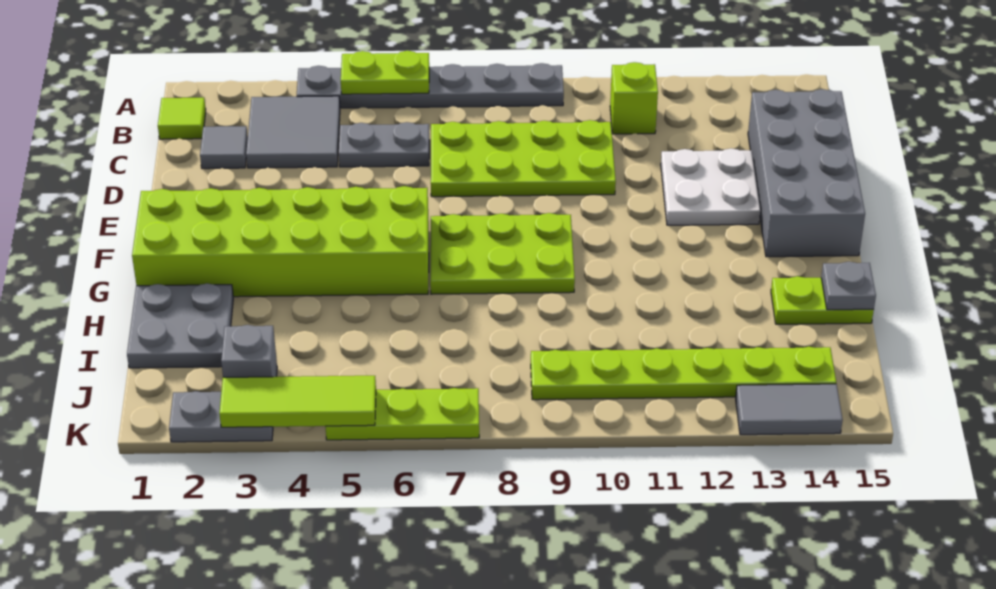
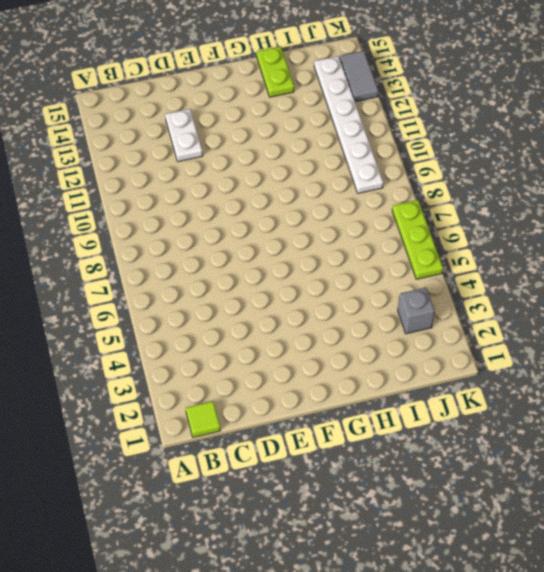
white plate D12:D13 level 1 -> white plate D12:E13 level 1
white plate J9:J14 level 1 -> lime plate J9:J14 level 1
none -> grey plate A4:A9 level 1
none -> grey tile B3:C4 level 1
none -> lime brick B11 level 1

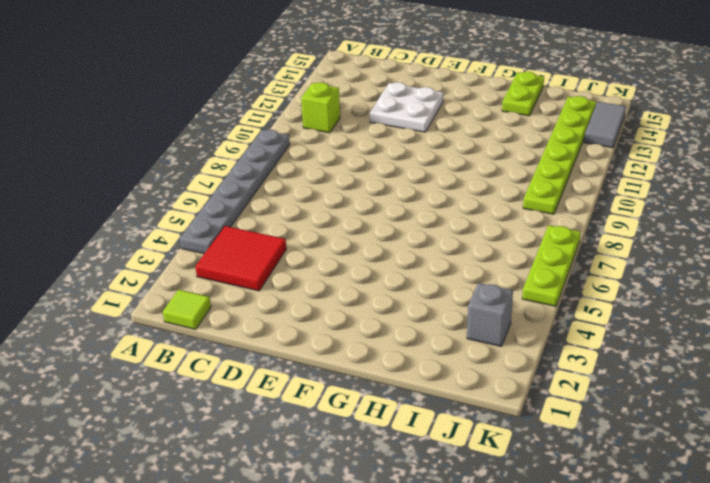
red tile B3:C4 level 1 -> grey tile B3:C4 level 1
none -> grey tile C2 level 1
none -> grey plate C5:C6 level 1
none -> lime plate C7:D10 level 1

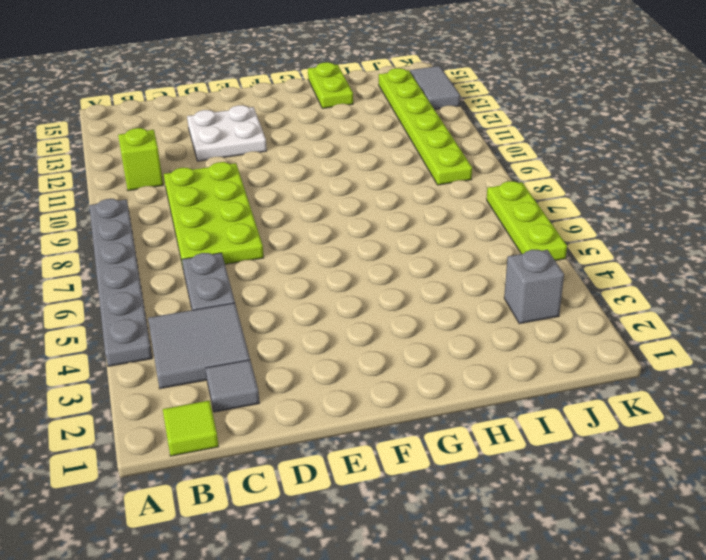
none -> grey brick C14:F15 level 1
none -> lime brick F1:G6 level 1
none -> lime plate F7:G9 level 1

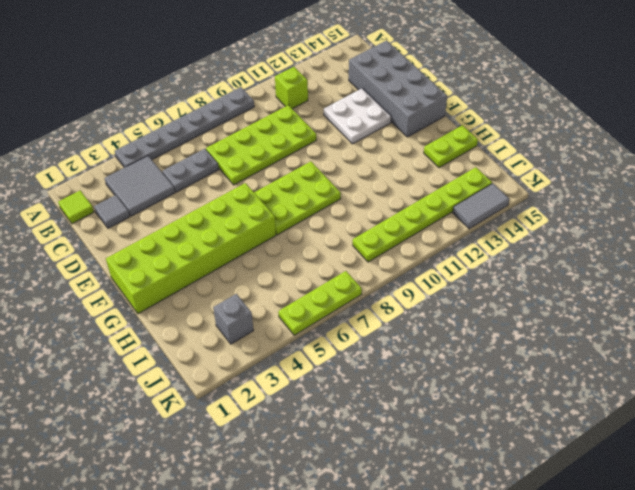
none -> grey plate H1:I2 level 1
none -> grey plate K2:K3 level 1
none -> lime plate A5:A6 level 2

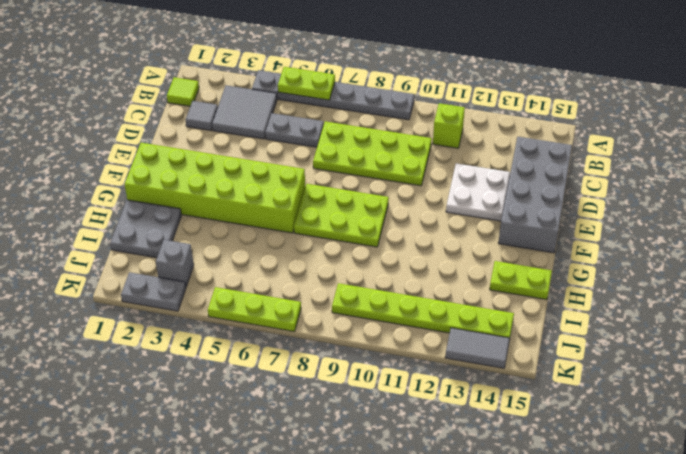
none -> grey plate H15 level 2
none -> lime tile K3:K5 level 2

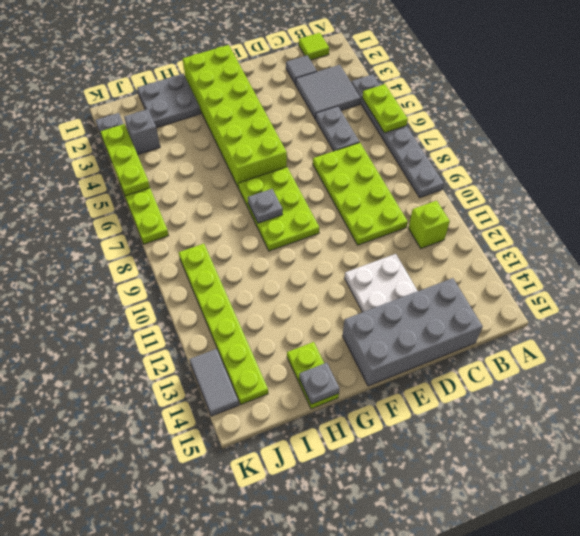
grey plate G8 level 2 -> none
lime plate K3:K5 level 2 -> lime tile K3:K5 level 2

